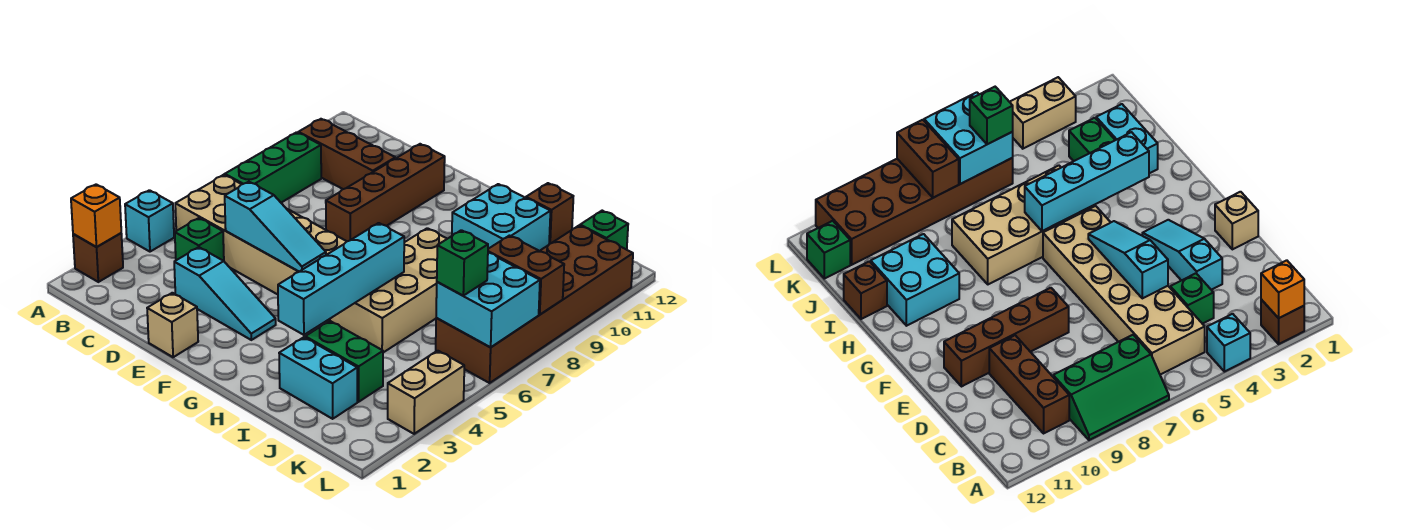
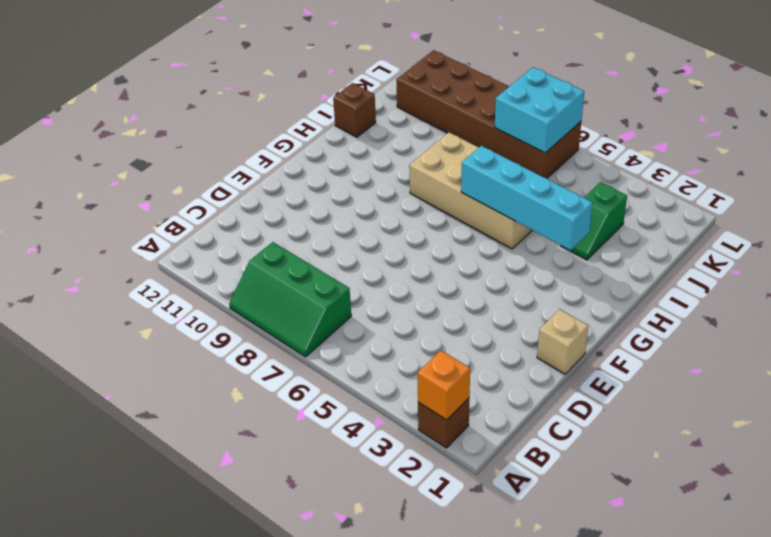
green slope I3:J3 level 1 top J -> green brick I3:J3 level 1
none -> cyan brick A4 level 1
none -> tan brick B5:G6 level 1
none -> brown brick B10:D10 level 1

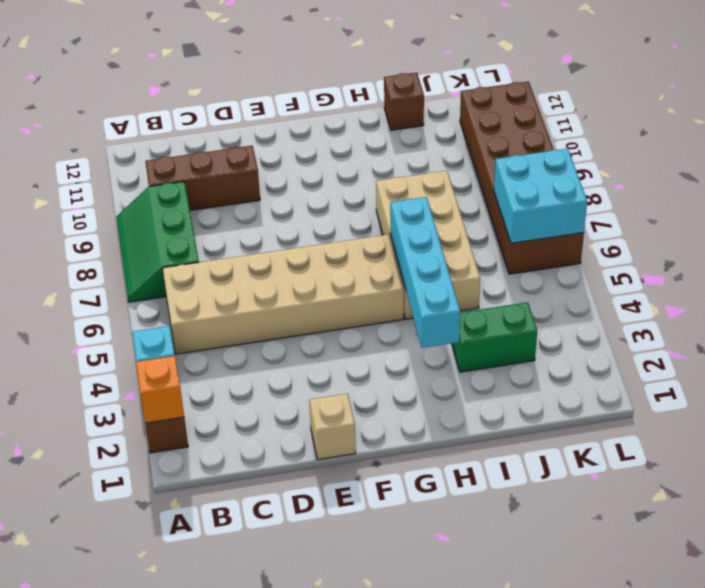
none -> green brick C4 level 1
none -> cyan slope D3:F3 level 1 top D
none -> brown brick E8:E11 level 1

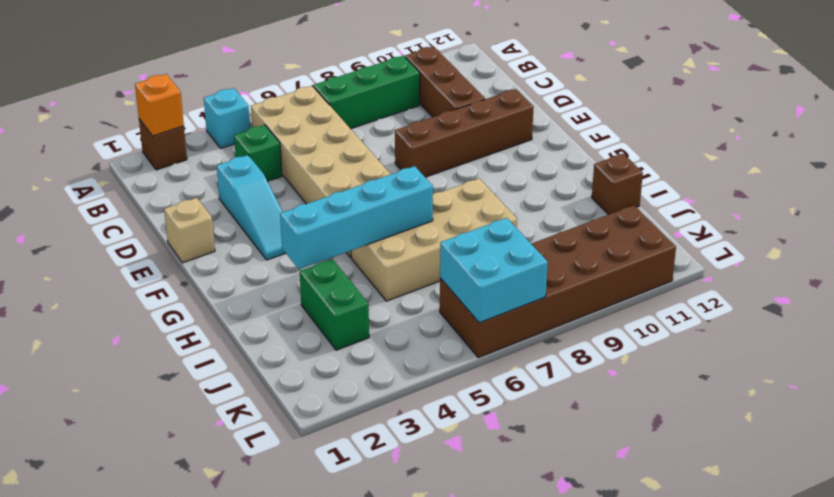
none -> cyan brick H10:I11 level 1
none -> cyan brick I2:J2 level 1
none -> green brick K12 level 1

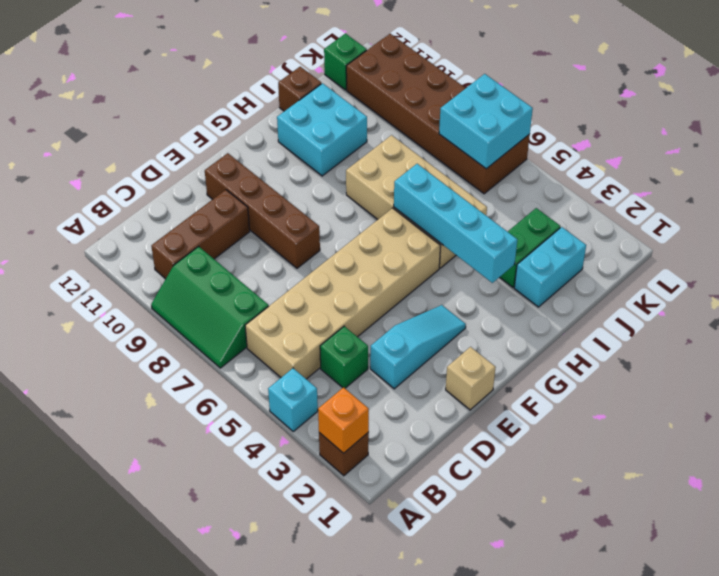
none -> tan brick L3:L4 level 1
none -> cyan slope D5:F5 level 2 top D
none -> brown brick K8:L8 level 2

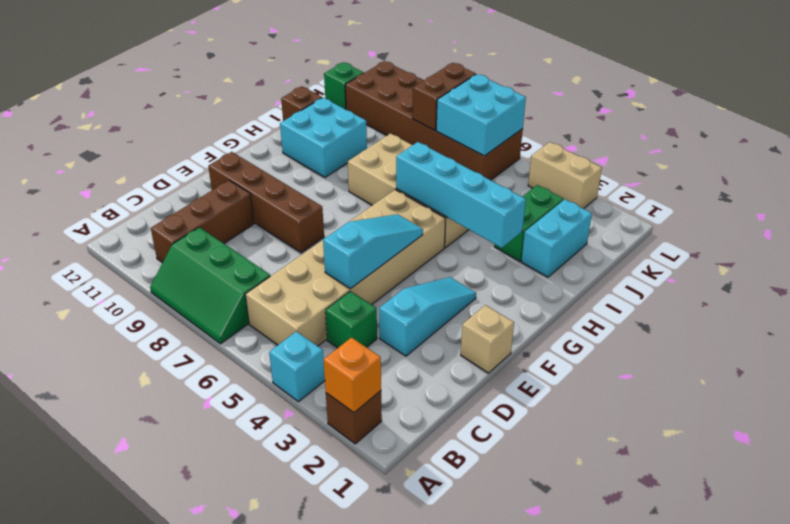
none -> green brick K6 level 3

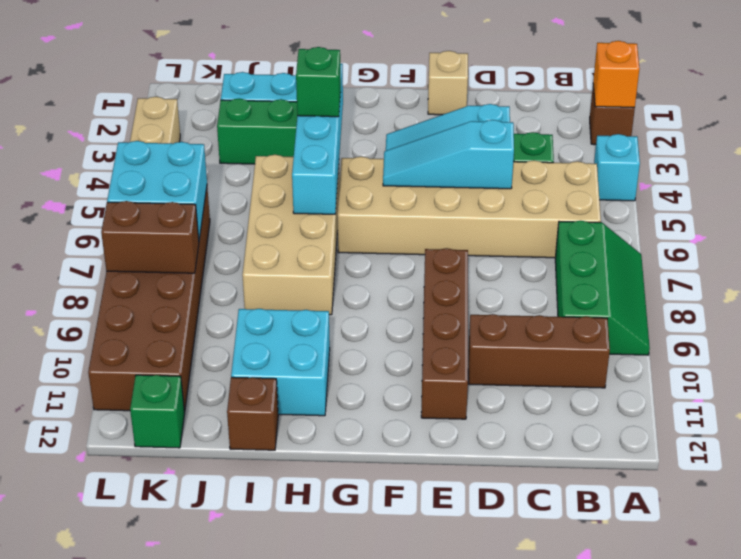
green brick H4 level 3 -> green brick K6 level 3

